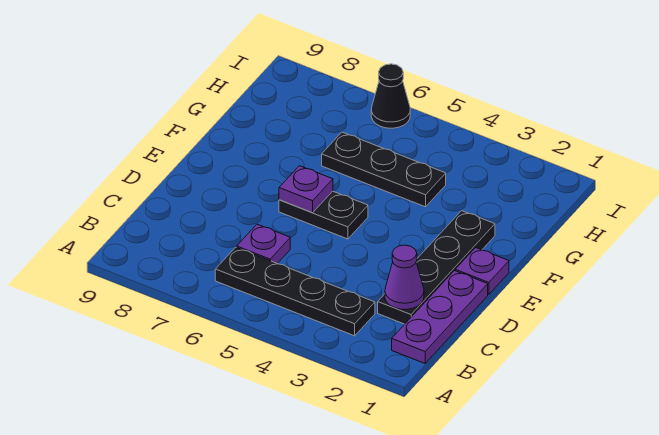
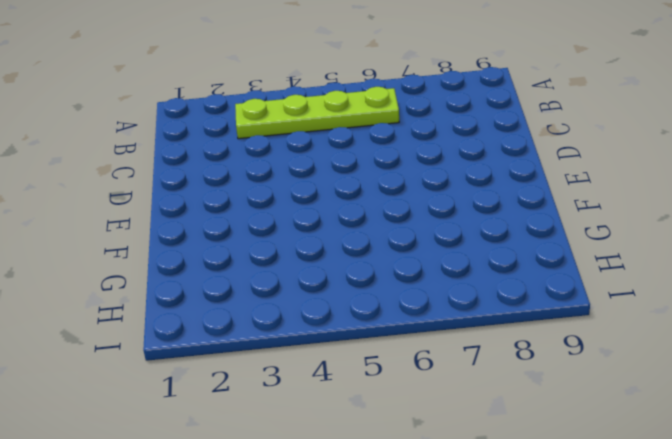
lime plate B3:B6 level 1 -> black plate B3:B6 level 1
none -> purple plate B1:D1 level 1
none -> black plate C2:F2 level 1

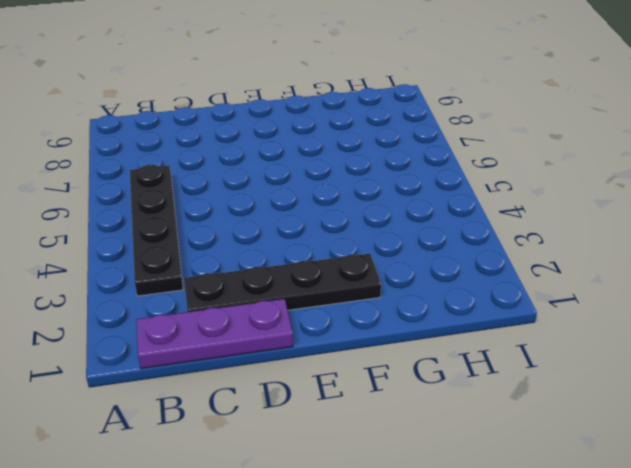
none -> purple plate C6 level 1
none -> purple plate E1 level 1

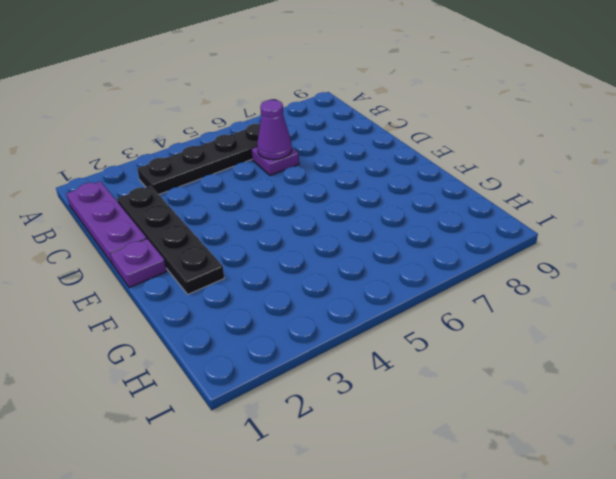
purple cone C6 level 2 -> purple cone C2 level 2
none -> black plate E5:E6 level 1
none -> black plate G4:G6 level 1

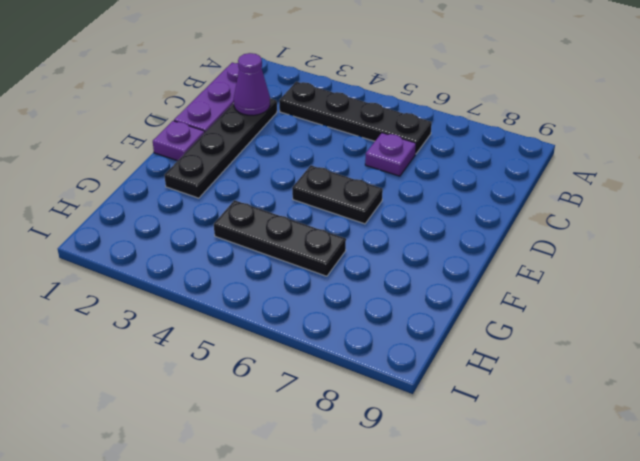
none -> black cone I6 level 1
none -> purple plate E6 level 2

